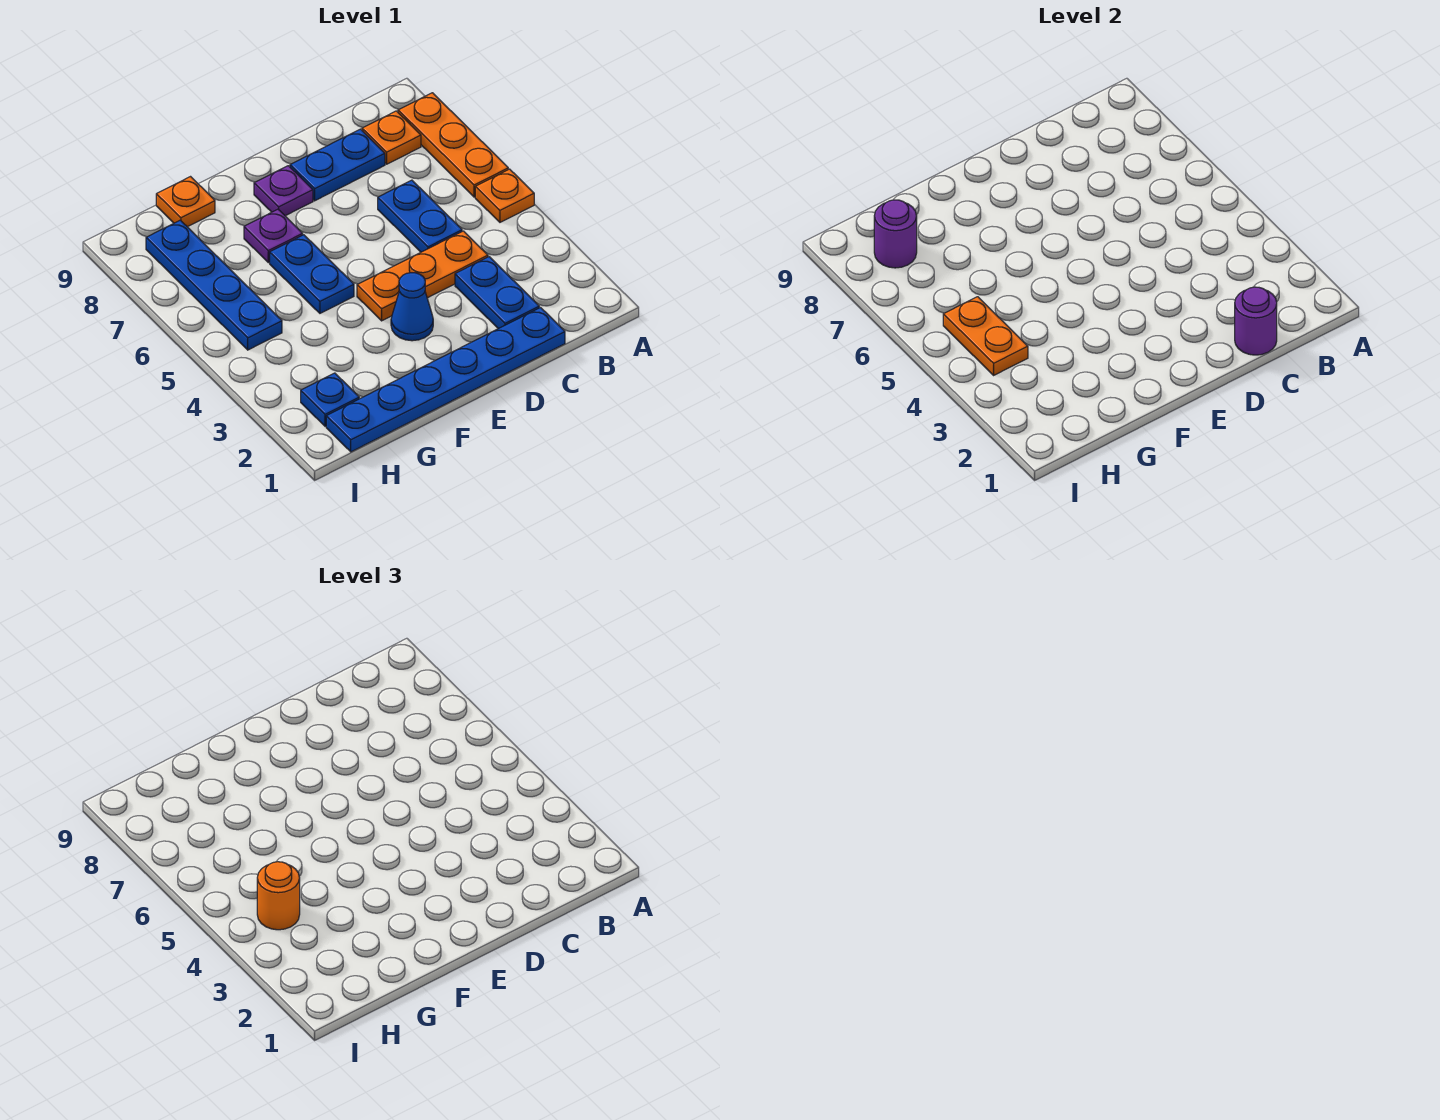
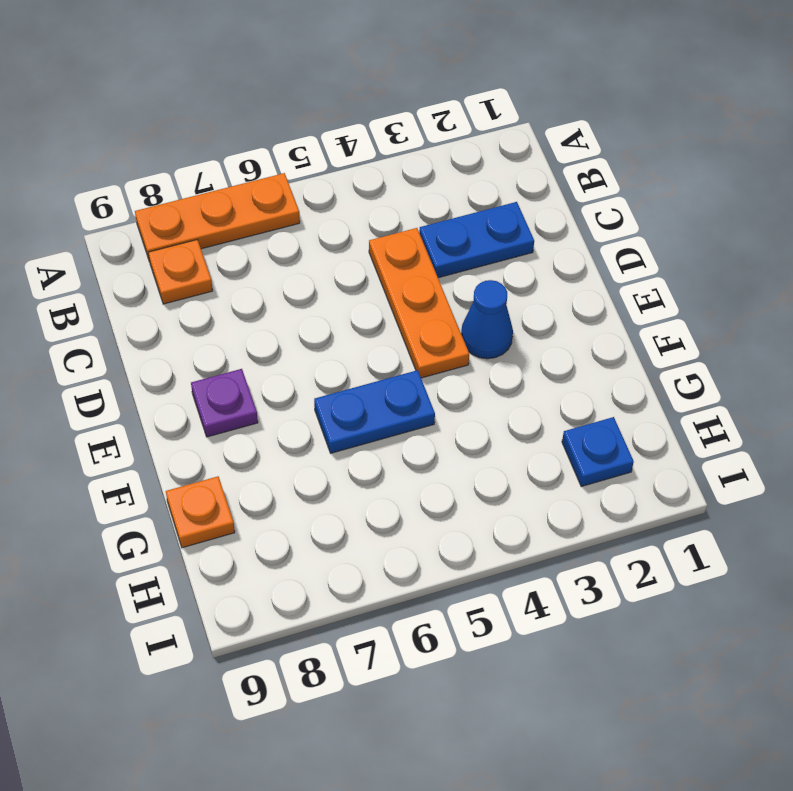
none -> orange plate A5 level 1
none -> blue plate C1:H1 level 1
none -> blue plate C5:C6 level 1

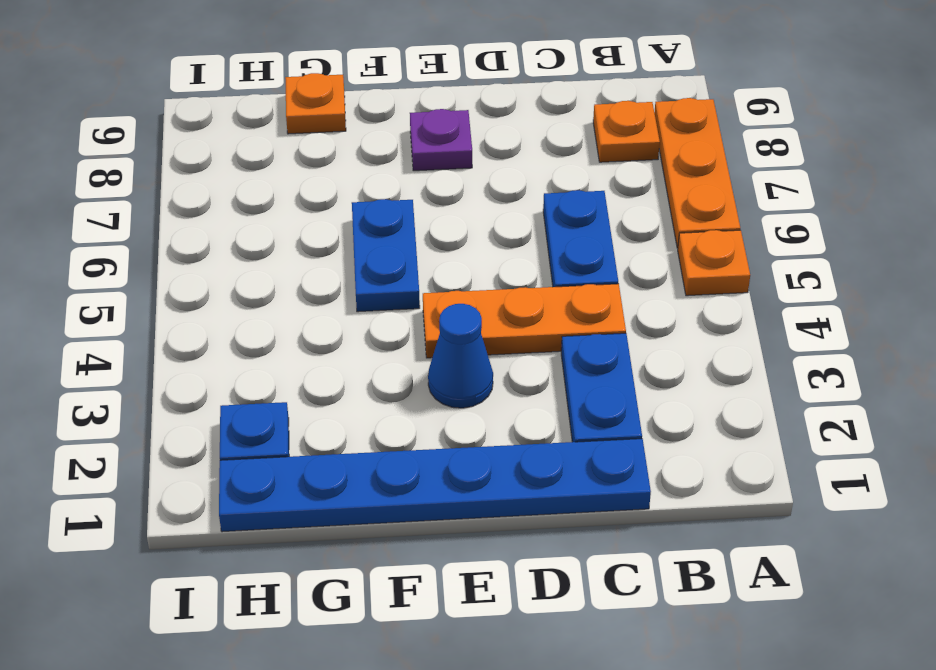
none -> blue plate C8:D8 level 1
none -> purple plate F7 level 1
none -> blue plate H5:H8 level 1

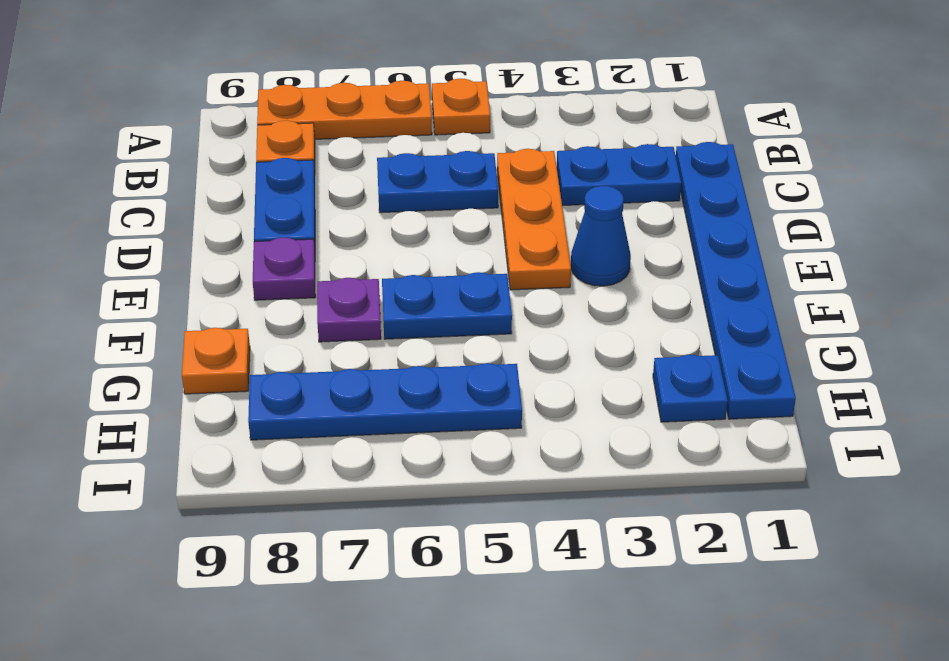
none -> purple round brick C1 level 2
none -> orange plate H4:H5 level 2
none -> purple round brick H8 level 2

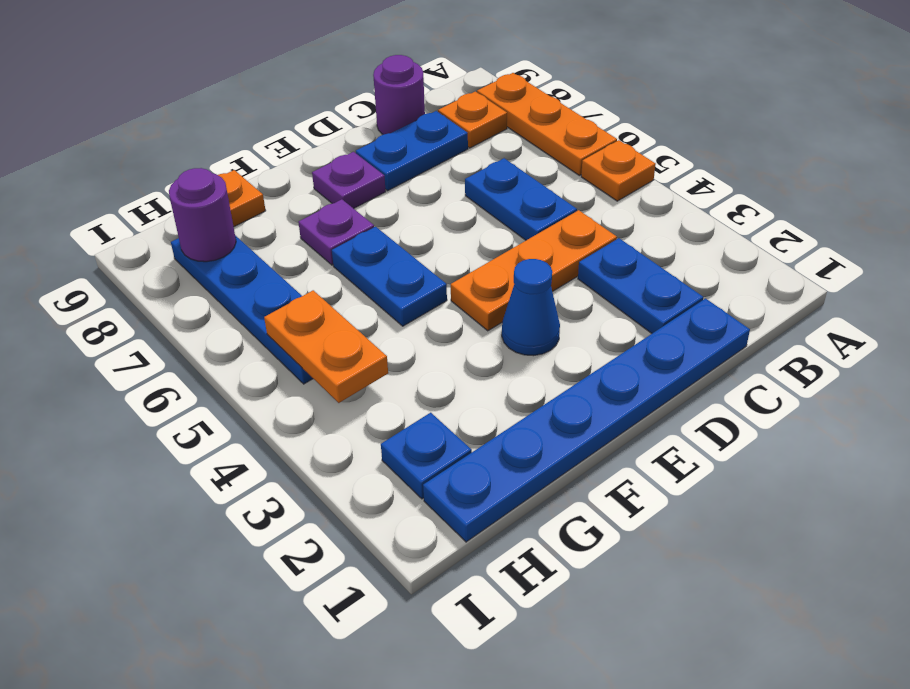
purple round brick C9 level 1 -> purple round brick C1 level 2
none -> orange round brick H4 level 3

